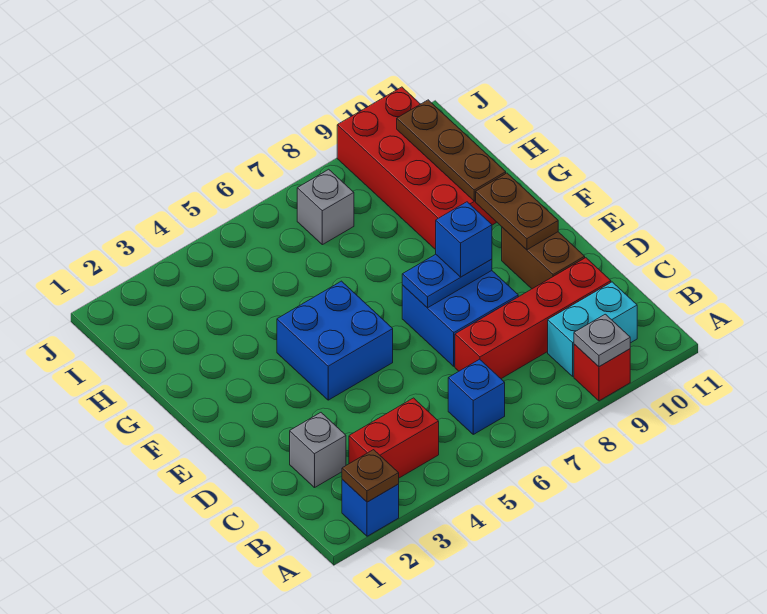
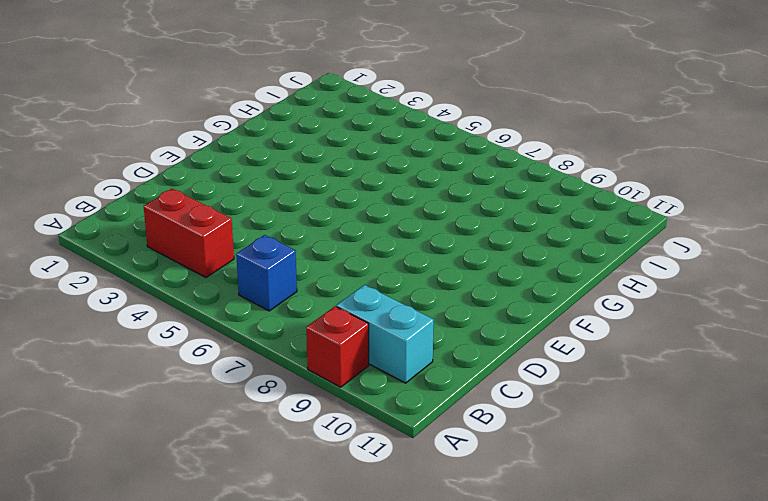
none -> blue brick A2 level 1
none -> grey brick C2 level 1
none -> red brick C7:C10 level 1

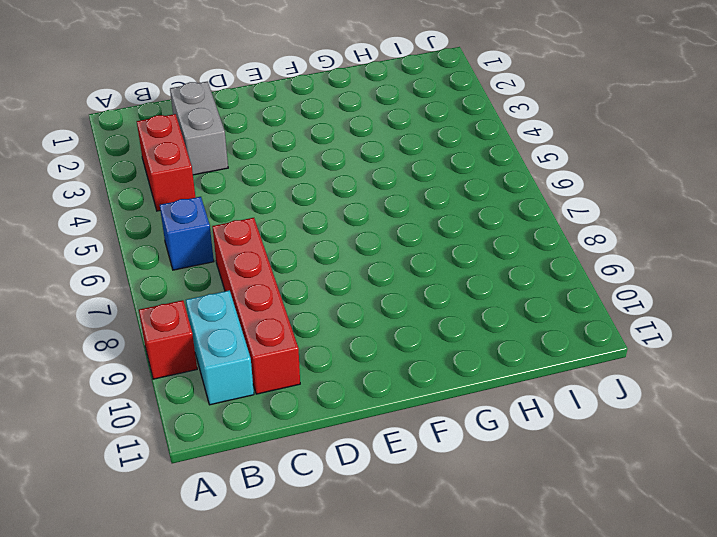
grey brick C2:C3 level 1 -> grey brick C2 level 1
none -> blue brick A2 level 1
none -> blue brick D7:E8 level 1
none -> brown brick D10:E10 level 1

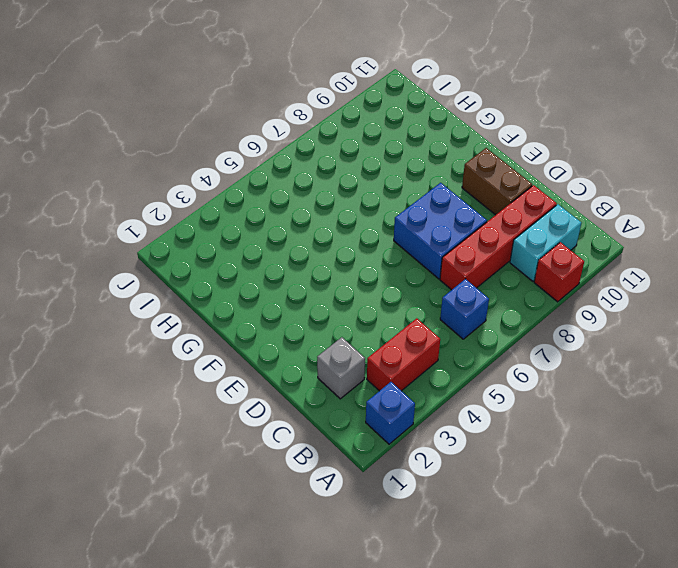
none -> blue brick E4:F5 level 1
none -> red brick G9:J10 level 1
none -> grey brick I7 level 1

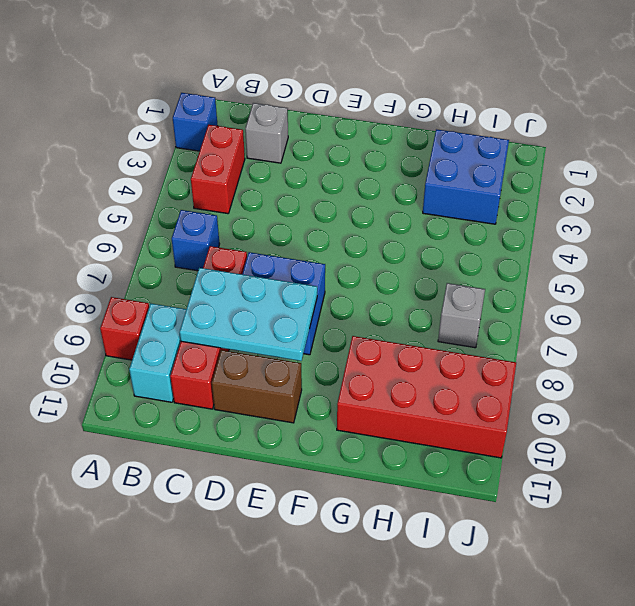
cyan plate C8:E9 level 2 -> blue plate E7:E8 level 2
blue brick H2:I3 level 1 -> blue brick E4:F5 level 1
none -> brown plate A2 level 2
none -> grey plate A9 level 2
none -> brown plate E10:F10 level 2

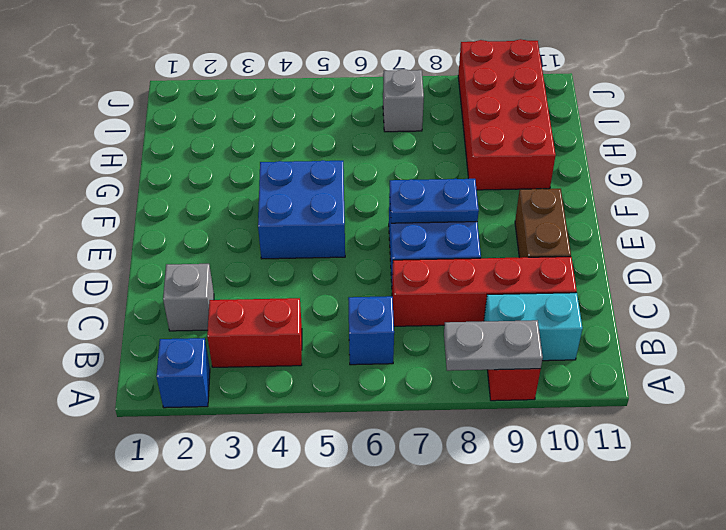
grey plate A8:A9 level 2 -> grey plate A9 level 2
none -> brown plate A2 level 2
none -> brown plate E10:F10 level 2
none -> brown plate G10:I10 level 2

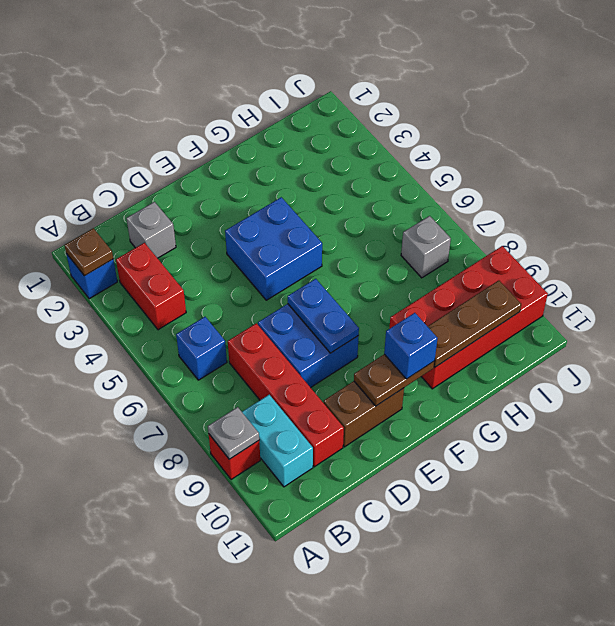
blue brick F10 level 3 -> blue brick E8 level 3

